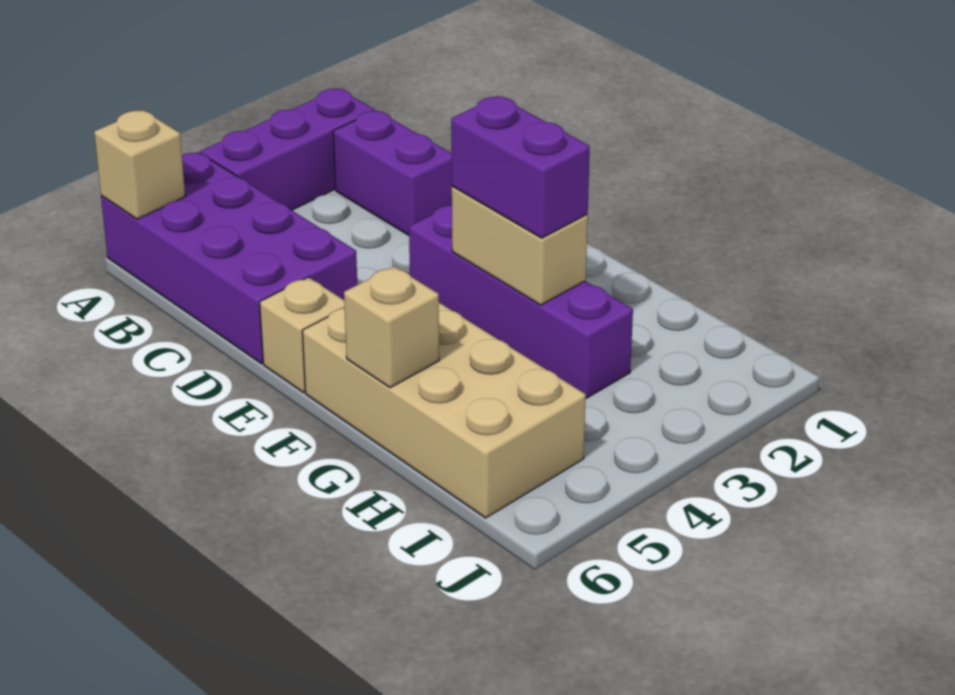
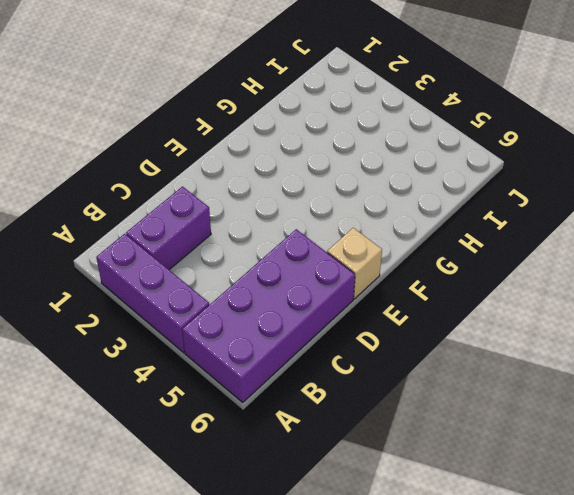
none -> purple brick E3:H3 level 1
none -> tan brick F5:I6 level 1

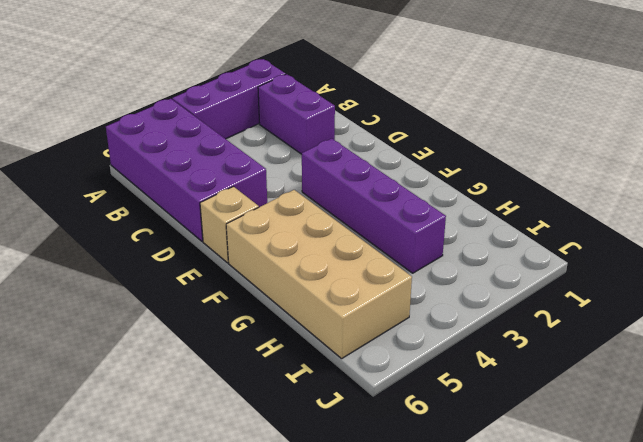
none -> tan brick A6 level 2
none -> tan brick F3:G3 level 2

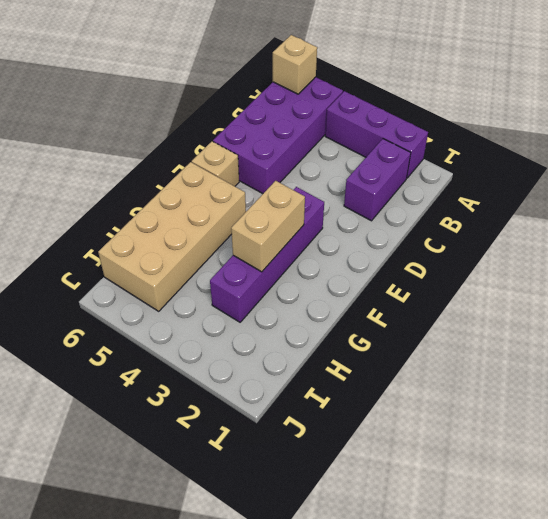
none -> tan brick G6 level 2
none -> purple brick F3:G3 level 3

